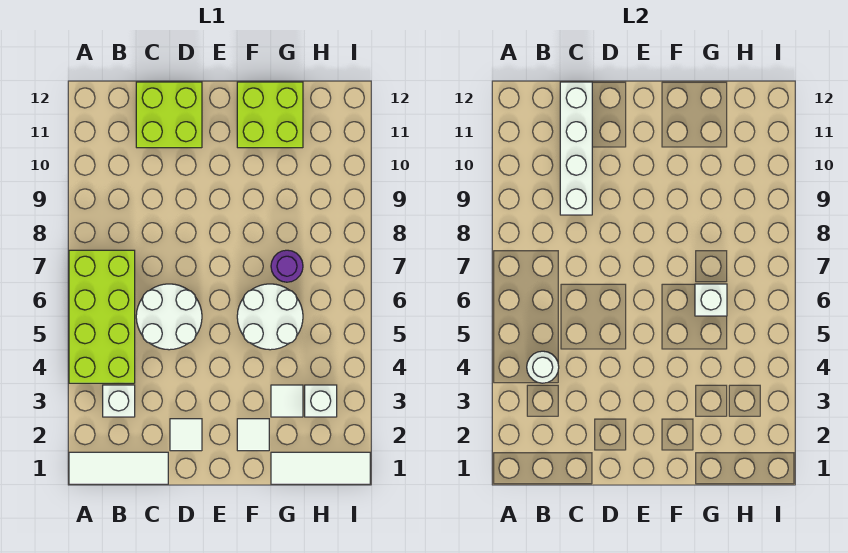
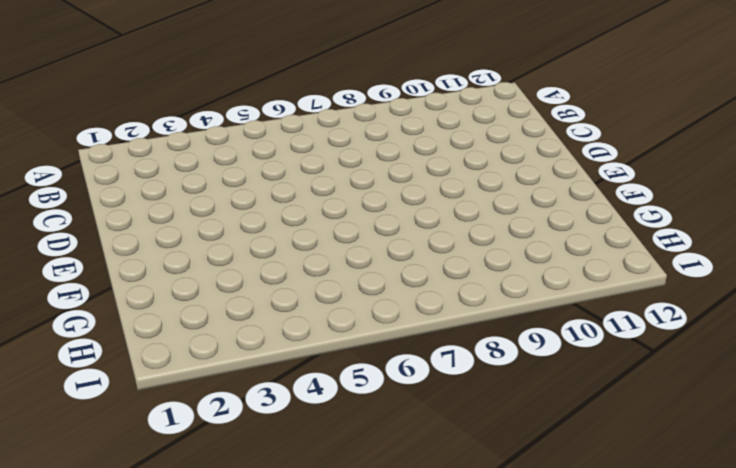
none -> white tile A1:C1 level 1
none -> lime brick A4:B7 level 1
none -> white brick B3 level 1

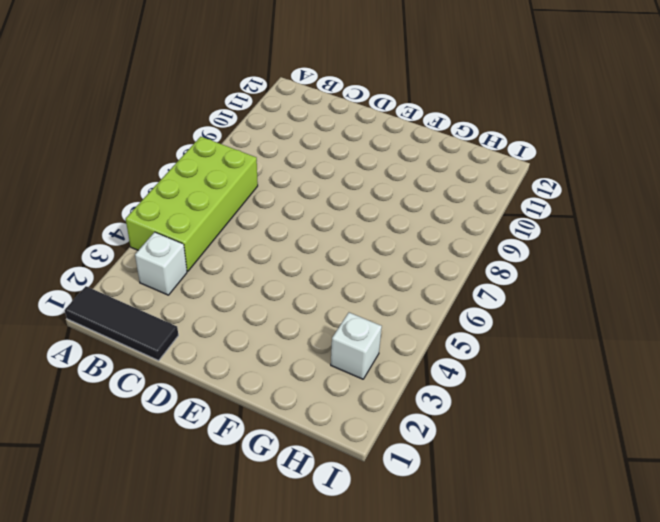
black tile A1:C1 level 1 -> white tile A1:C1 level 1
none -> white round brick C5:D6 level 1
none -> lime brick C11:D12 level 1
none -> white tile D2 level 1

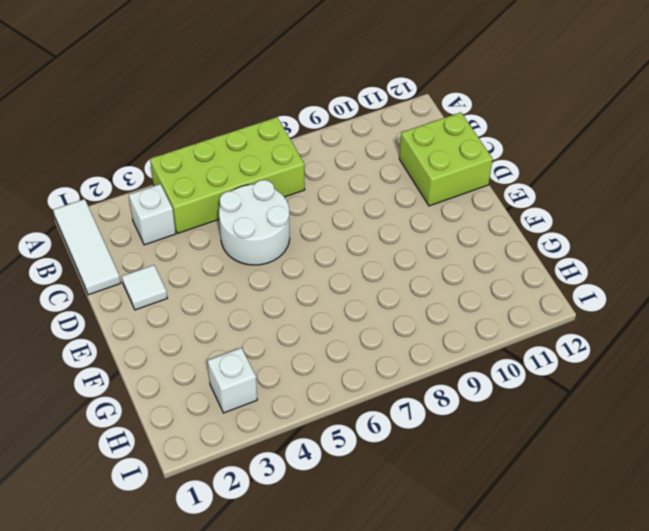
none -> white tile F2 level 1
none -> white round brick F5:G6 level 1
none -> lime brick F11:G12 level 1

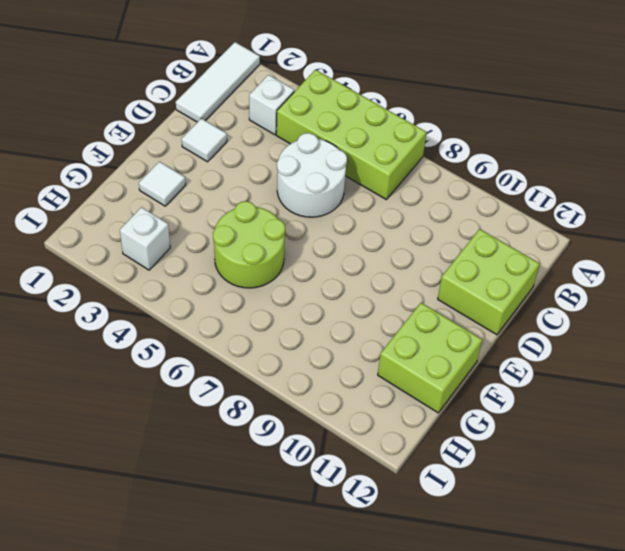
lime round brick F5:G6 level 1 -> white round brick F5:G6 level 1
none -> white tile G1:I1 level 1
none -> white tile G3 level 1
none -> purple round brick G7 level 1

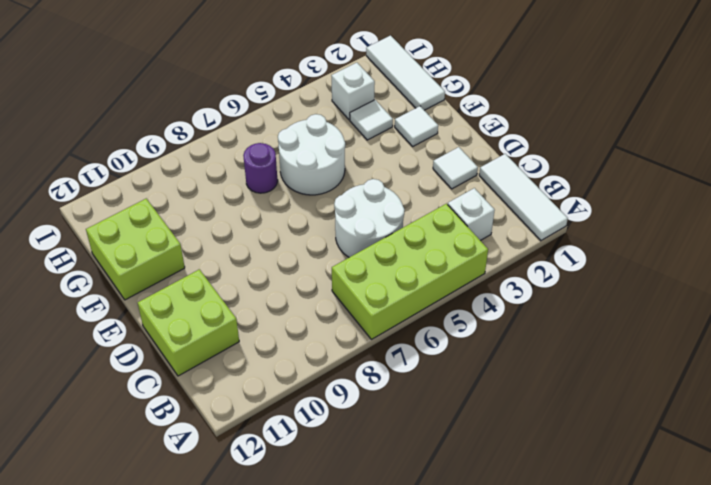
none -> white round brick B4 level 2
none -> white brick C9:C12 level 2
none -> white brick G6 level 2

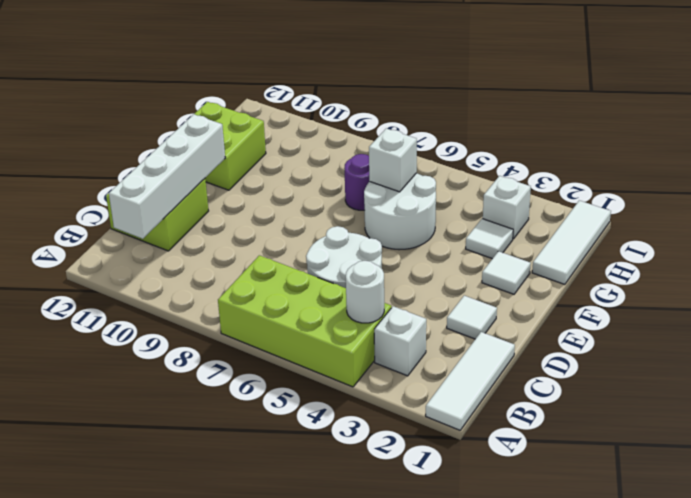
white brick B11:E11 level 2 -> white brick C9:C12 level 2

